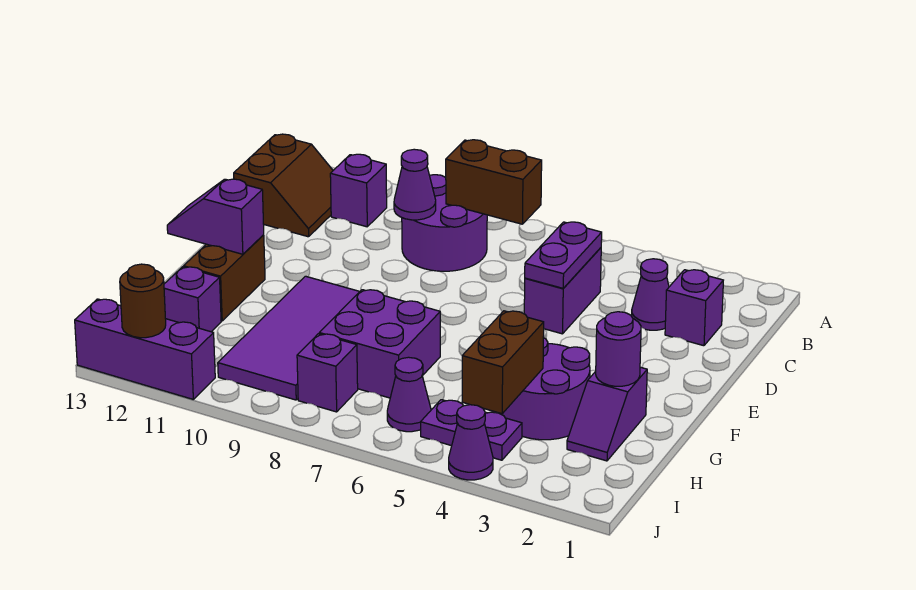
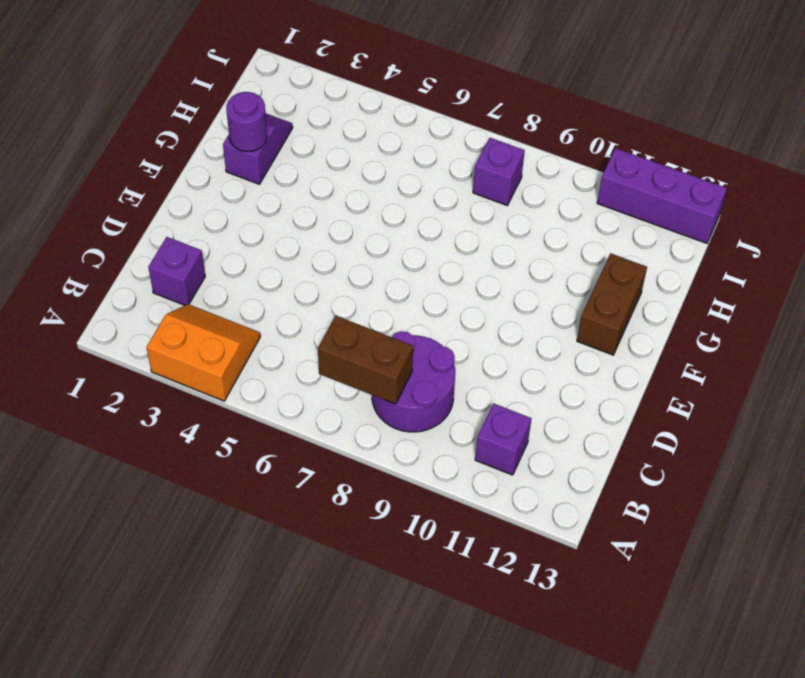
orange slope A3:B4 level 1 top A -> none
none -> brown slope B12:C13 level 1 top 13
none -> purple cone C3 level 1
none -> purple brick C5:D5 level 1

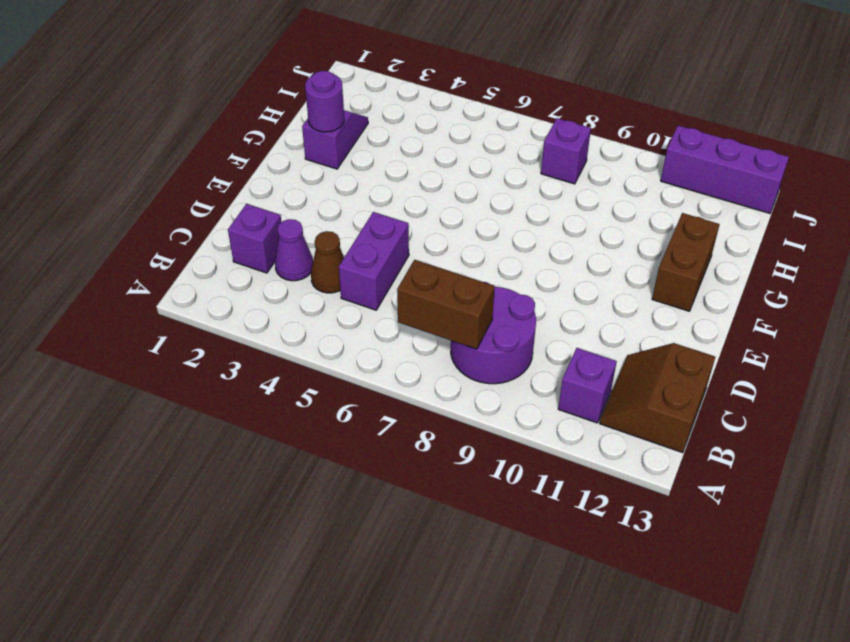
brown cone C4 level 1 -> none
none -> purple tile F9:I10 level 1
none -> purple round brick G3:H4 level 1
none -> purple brick G7:H8 level 1

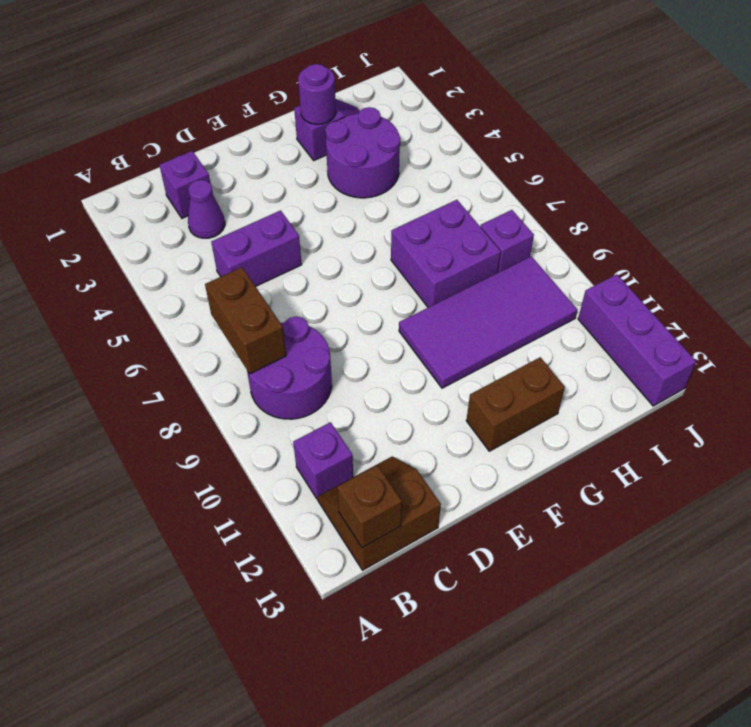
brown brick B13 level 2 -> none
none -> purple brick H12 level 1
none -> purple plate I4:I5 level 1
none -> purple cone I6 level 1

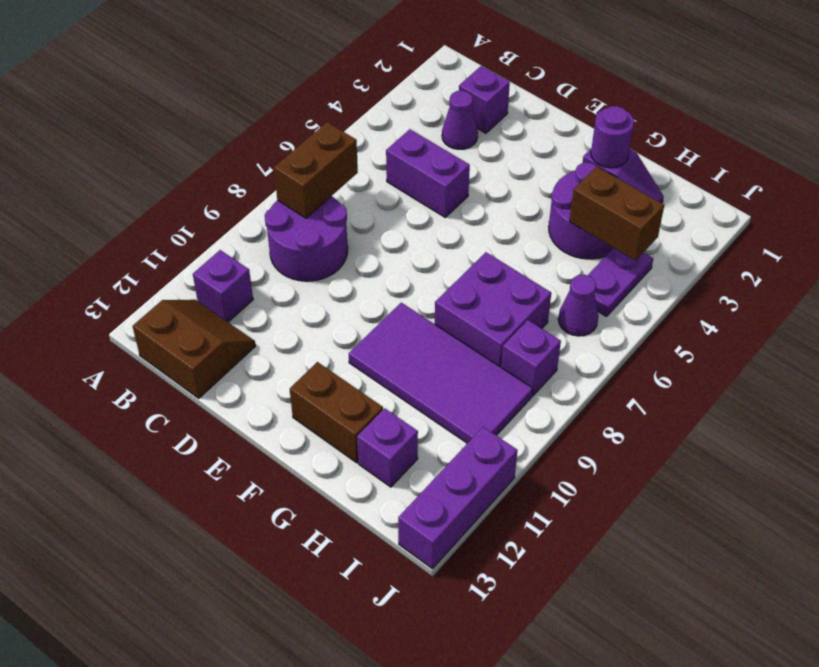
none -> purple cone J4 level 1
none -> purple plate C5:D5 level 2
none -> purple cone C9 level 2

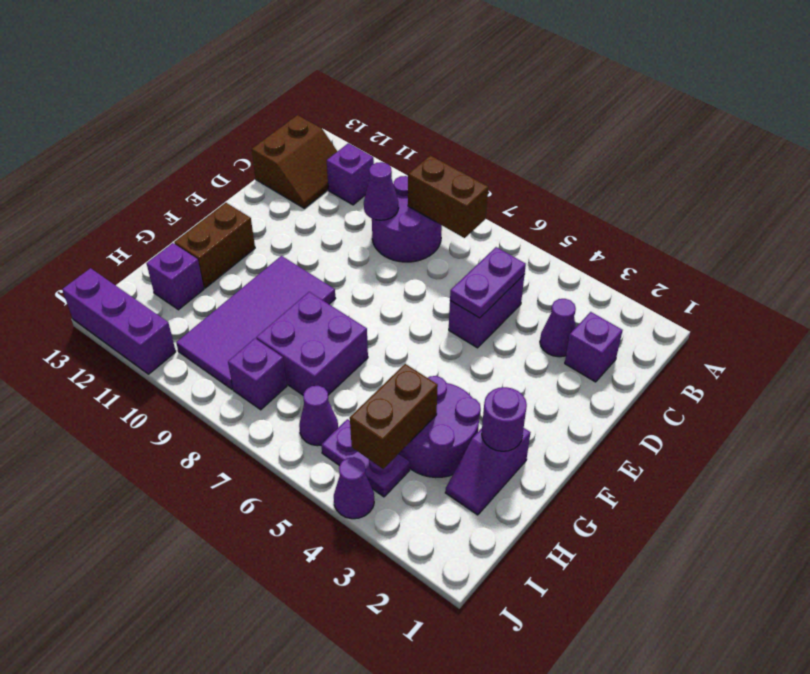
none -> purple slope F12:F13 level 2 top 12
none -> brown round brick J12 level 2

